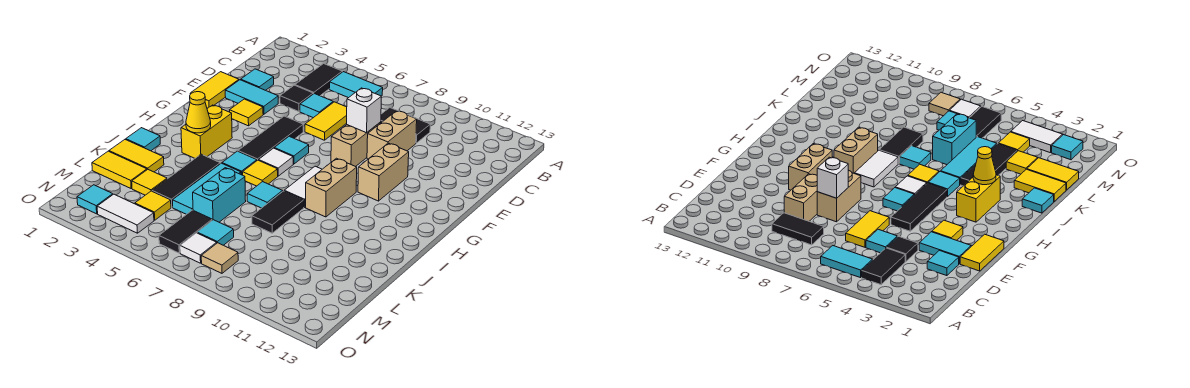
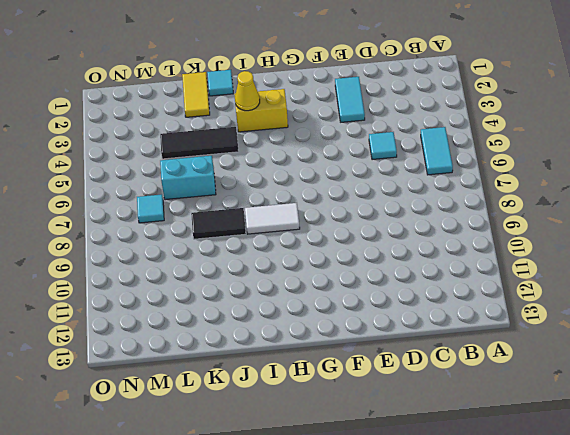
none -> black tile B4:C4 level 1
none -> black tile C8:C9 level 1
none -> cyan tile D2 level 1
none -> black tile D4 level 1

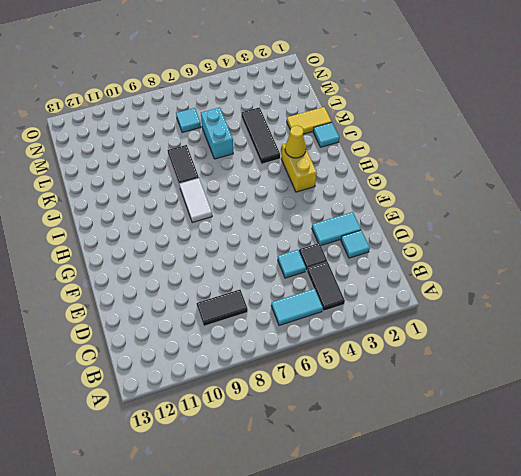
none -> yellow tile D6:E6 level 1
none -> tan brick D9:E9 level 1
none -> yellow tile E1:F1 level 1
none -> tan brick E8:F8 level 1

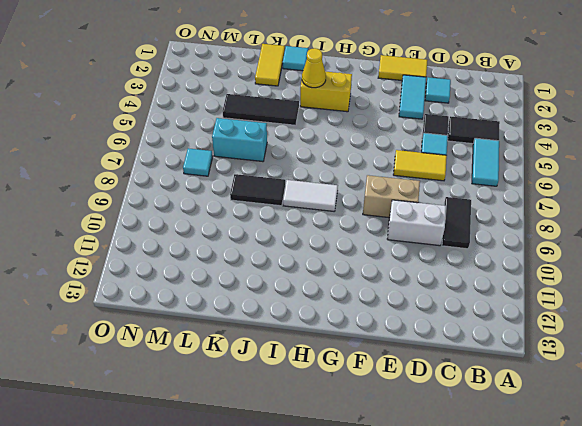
white brick D9:E9 level 1 -> tan brick D9:E9 level 1
none -> yellow tile F3 level 1
none -> black tile F5:H5 level 1
none -> tan brick F10:G10 level 1
none -> cyan tile G6 level 1

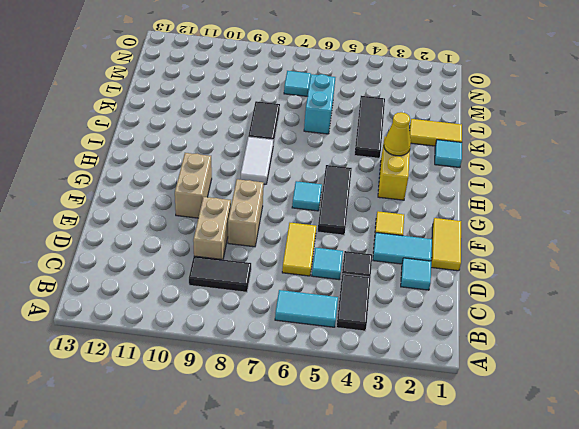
none -> white tile H6 level 1
none -> tan brick H9:I9 level 1
none -> cyan tile I5 level 1
none -> yellow tile I6 level 1

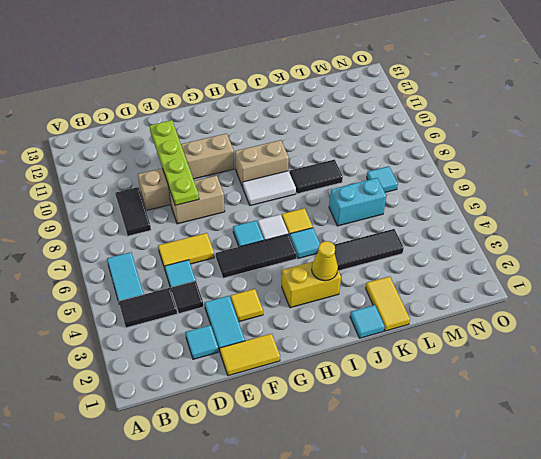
lime plate E8:E11 level 2 -> white brick E8 level 2
none -> cyan tile J5:L5 level 1
none -> cyan tile J7 level 1
none -> yellow tile L1:L2 level 1
none -> yellow tile L3 level 1

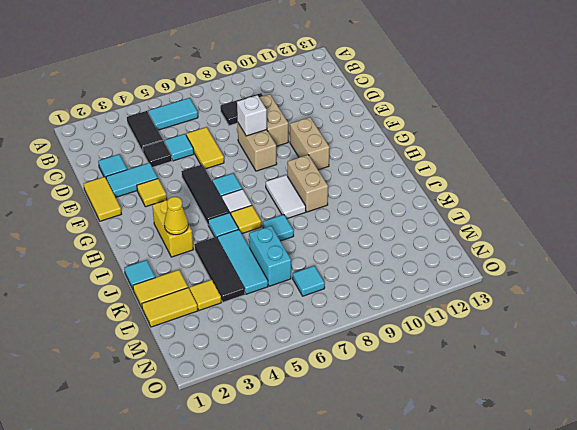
none -> black tile J8:K8 level 1
none -> yellow tile M4 level 1
none -> black tile M6:N6 level 1
none -> cyan tile N2 level 1

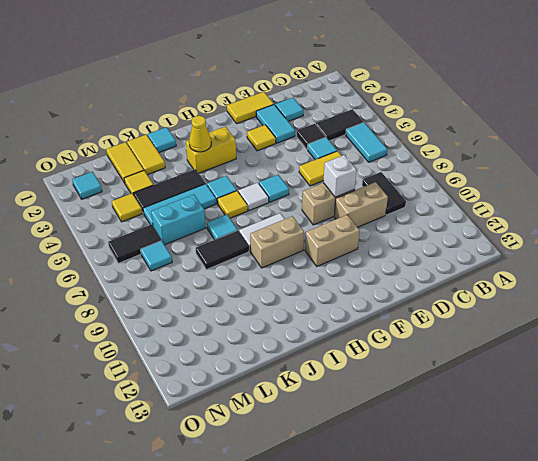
none -> black tile F5:H5 level 1
none -> white tile N3:N4 level 1
none -> white tile N7 level 1
none -> tan tile N8 level 1

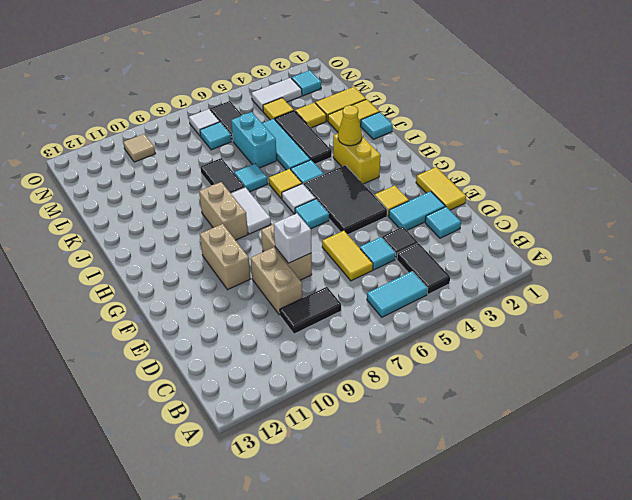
black tile F4:H5 level 1 -> black tile F5:H5 level 1
tan tile N10 level 1 -> tan tile N8 level 1

